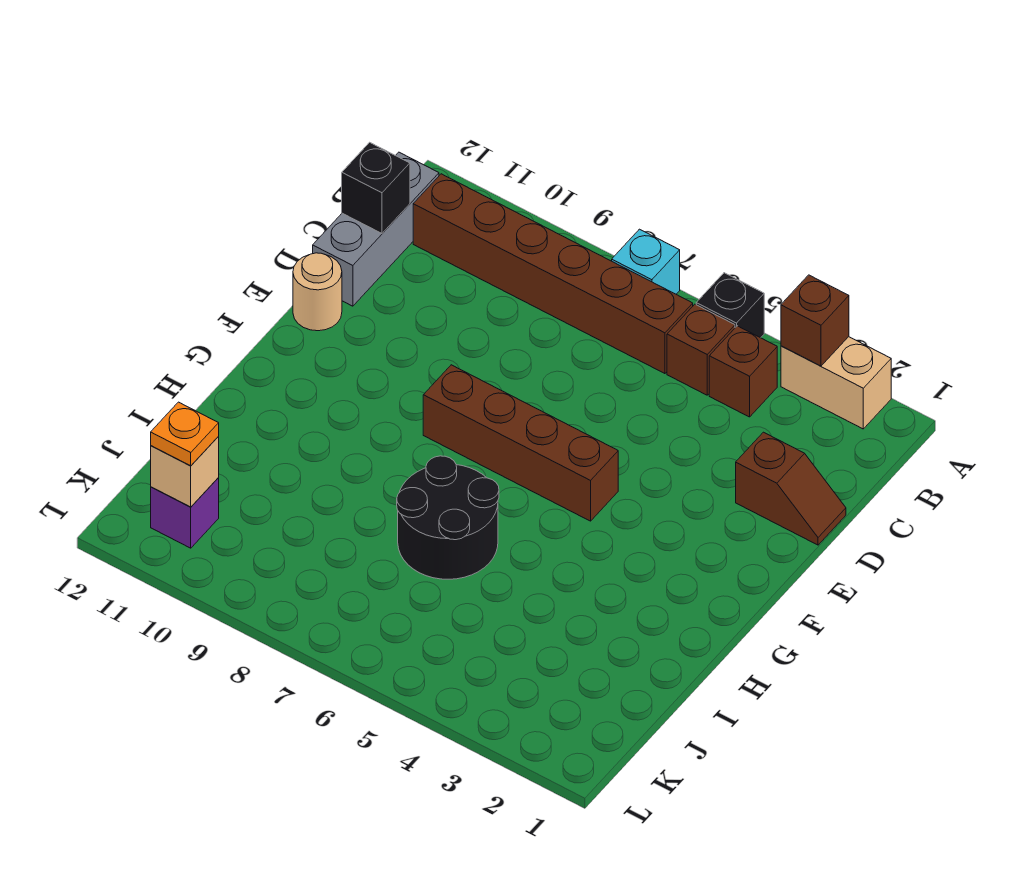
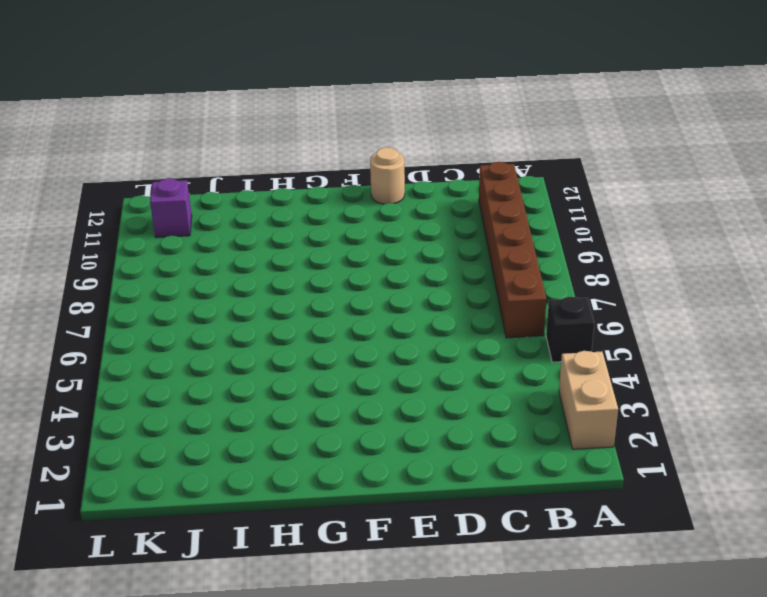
none -> cyan brick A7 level 1
none -> brown brick B4 level 1
none -> brown brick B5 level 1

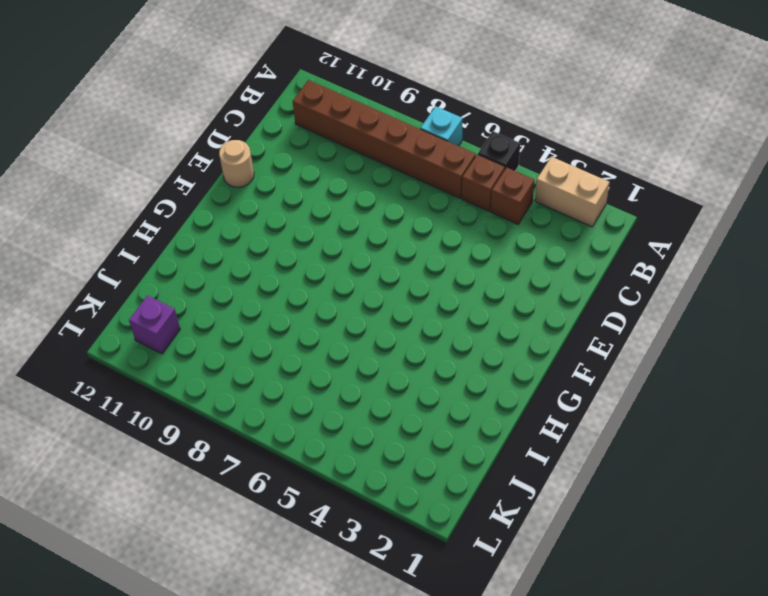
none -> grey brick B12:D12 level 1
none -> brown slope D1:D2 level 1 top 2
none -> brown brick F5:F8 level 1

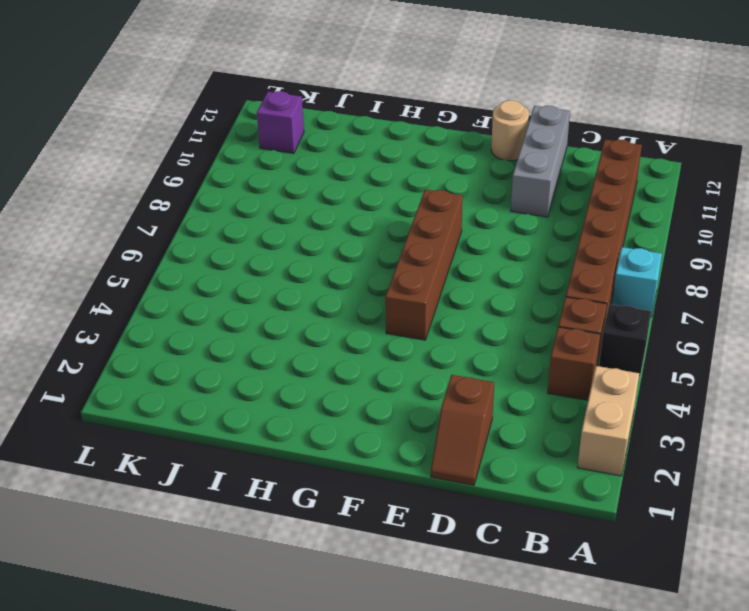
grey brick D10:D12 level 1 -> grey brick B12:D12 level 1
none -> black round brick H6:I7 level 1
none -> brown brick A3 level 2
none -> black brick C12 level 2

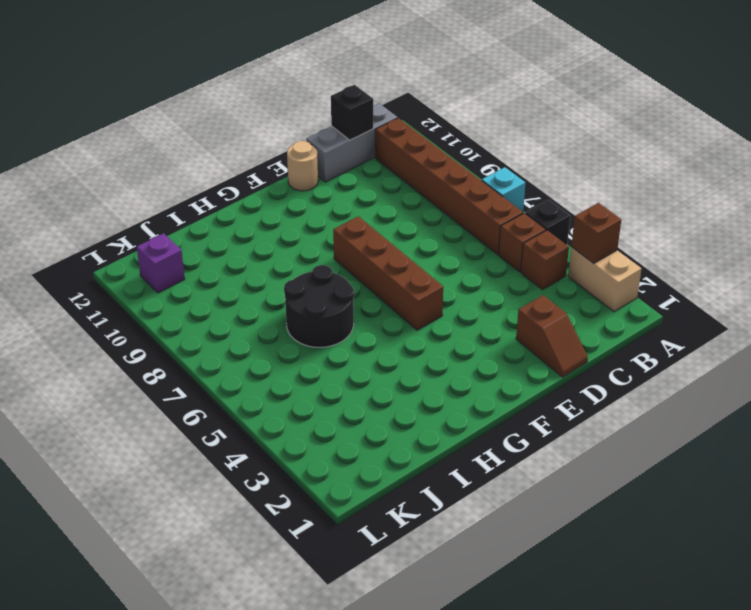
none -> tan brick K11 level 2
none -> orange plate K11 level 3

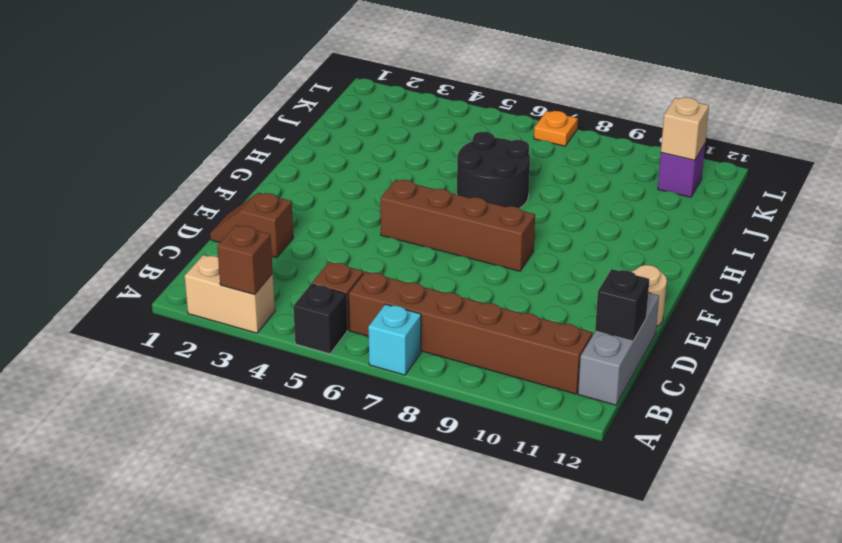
orange plate L7 level 1 -> orange plate K11 level 3
none -> brown brick B4 level 1

